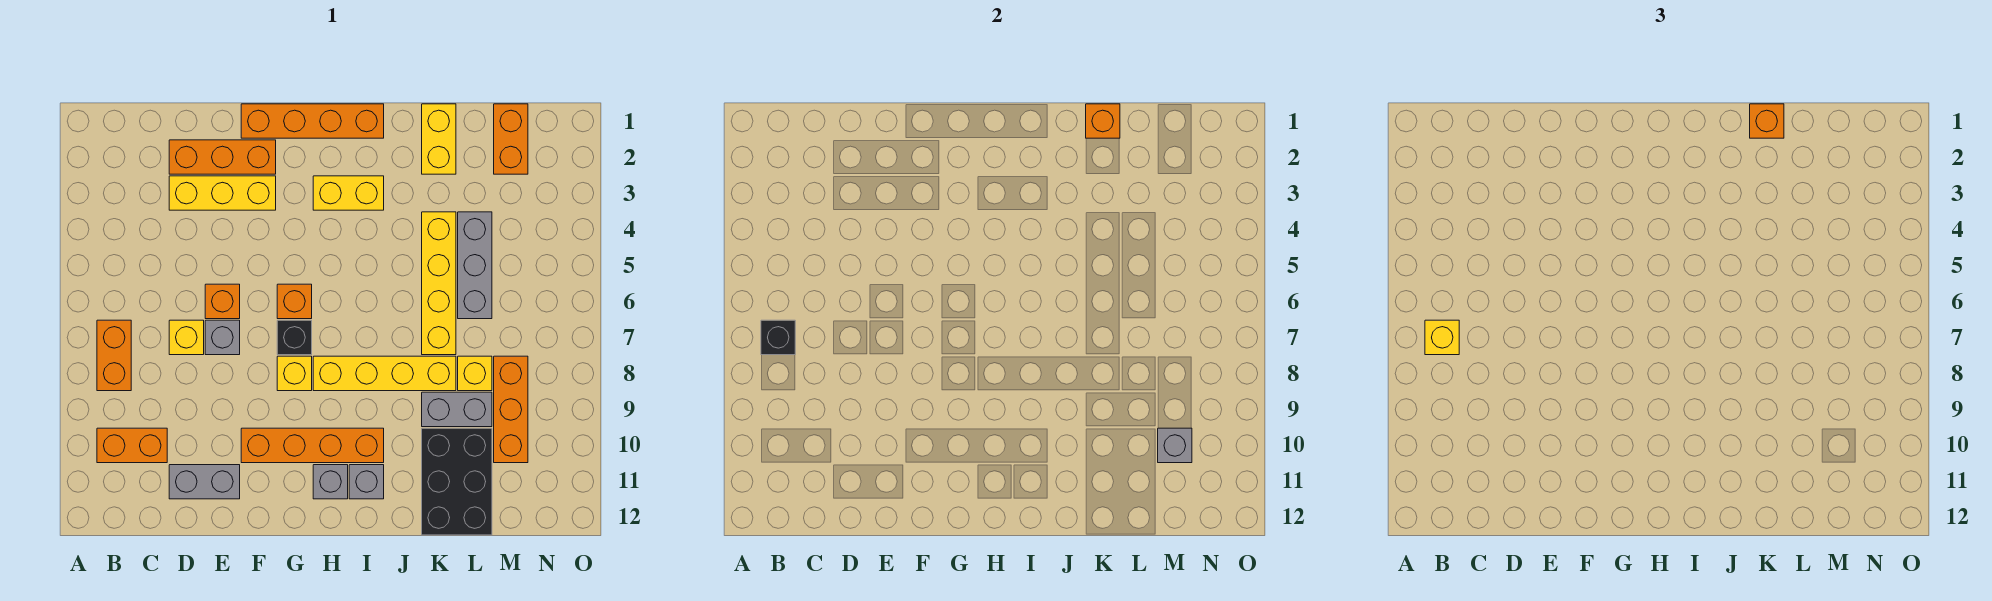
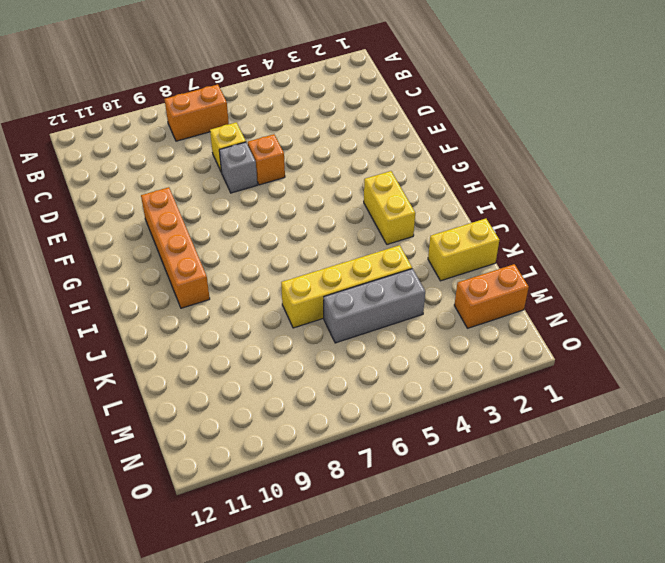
none -> orange brick B10:C10 level 1
none -> orange brick D2:F2 level 1
none -> yellow brick D3:F3 level 1
none -> grey brick D11:E11 level 1

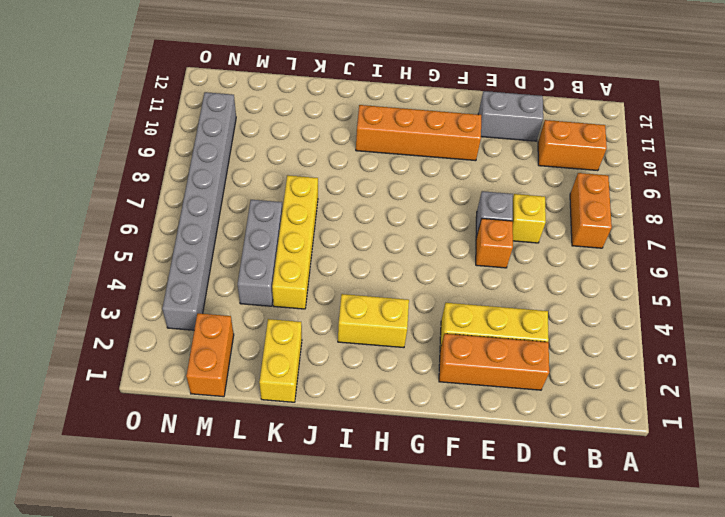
grey brick N3:N10 level 1 -> none
none -> orange brick F1:I1 level 1
none -> orange brick G6 level 1
none -> black brick G7 level 1
none -> yellow brick G8 level 1

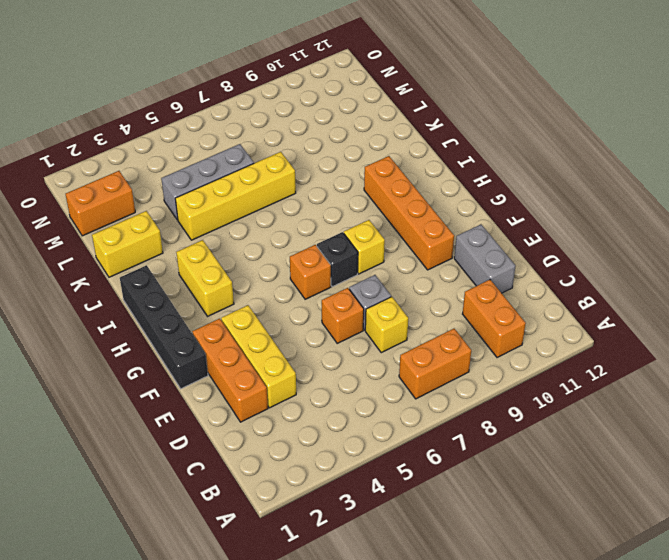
black brick F1:I1 level 1 -> orange brick F1:I1 level 1
none -> yellow brick H8:K8 level 1
none -> grey brick H11 level 1
none -> grey brick I11 level 1
none -> grey brick K9:L9 level 1

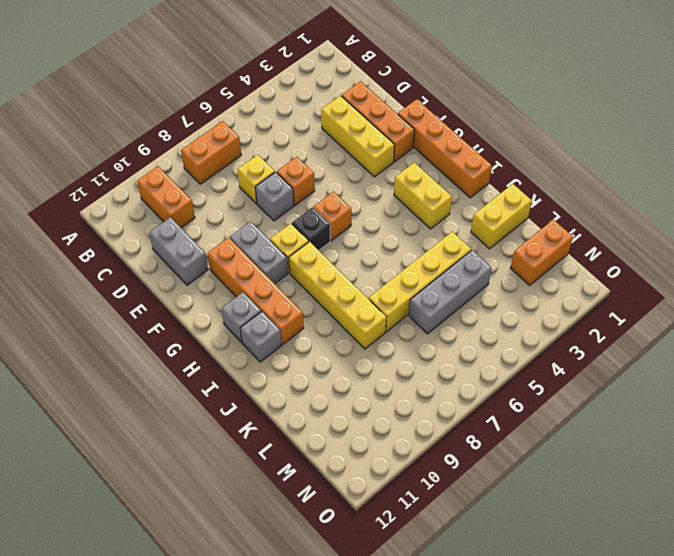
grey brick F9:G9 level 1 -> grey brick K9:L9 level 1
none -> black brick K10:L12 level 1
none -> yellow brick L8 level 1
none -> orange brick M8:M10 level 1
none -> black brick B7 level 2

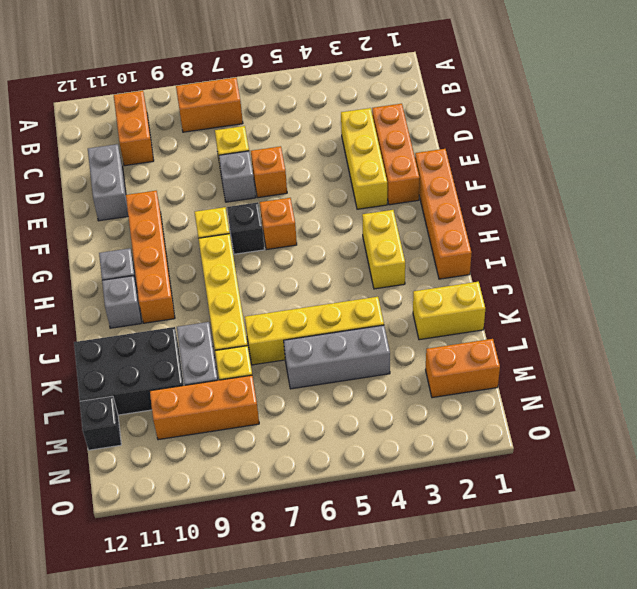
black brick M12 level 1 -> black brick B7 level 2
none -> orange brick K1 level 2
none -> grey brick M10 level 2
none -> yellow brick B7 level 3
none -> orange brick K1 level 3

